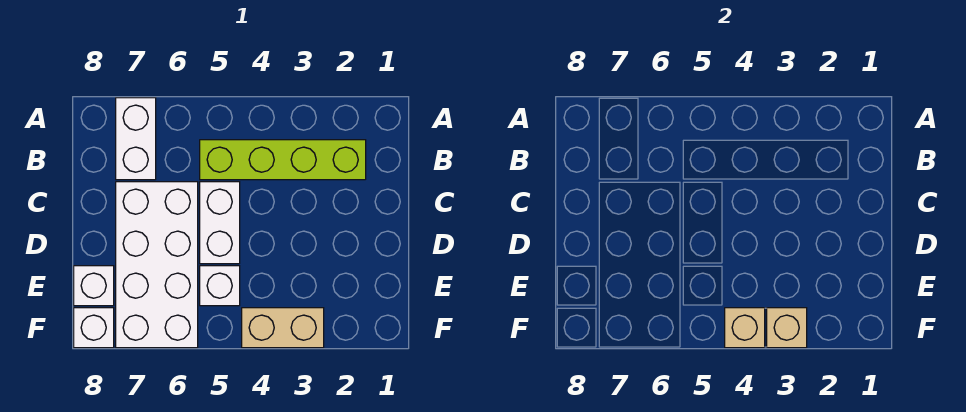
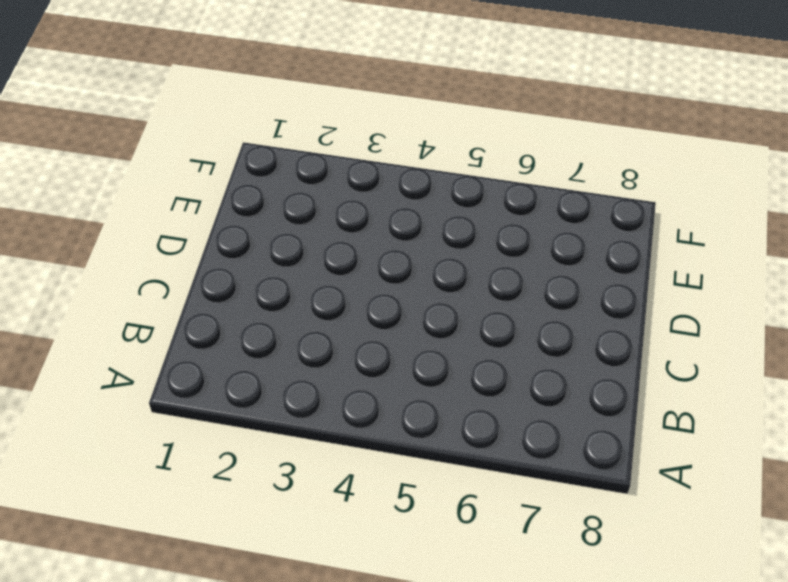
none -> white brick A7:B7 level 1
none -> lime brick B2:B5 level 1

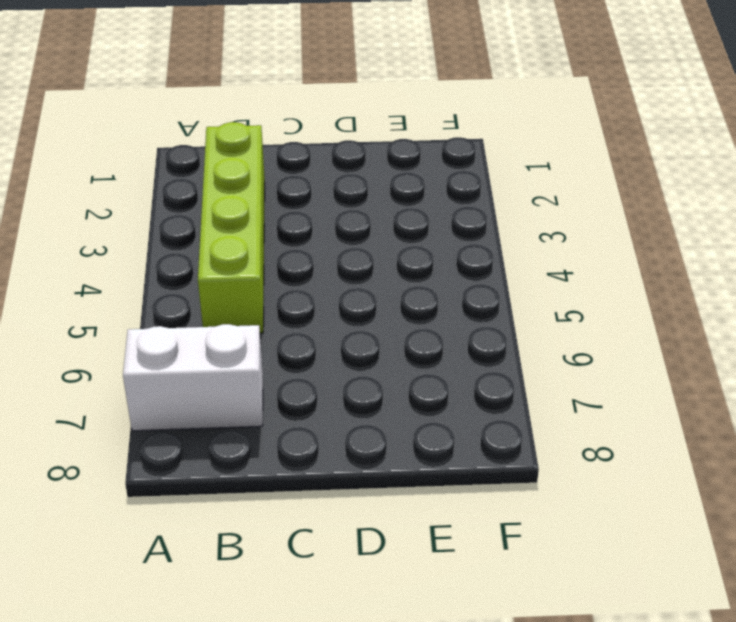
none -> white brick C5:D5 level 1
none -> white brick C6:F7 level 1

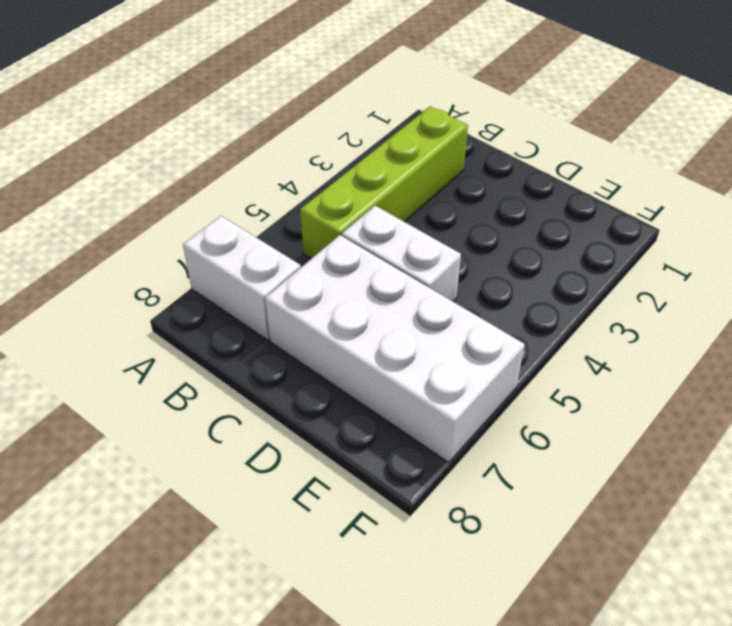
none -> white brick E5 level 1
none -> white brick E8 level 1

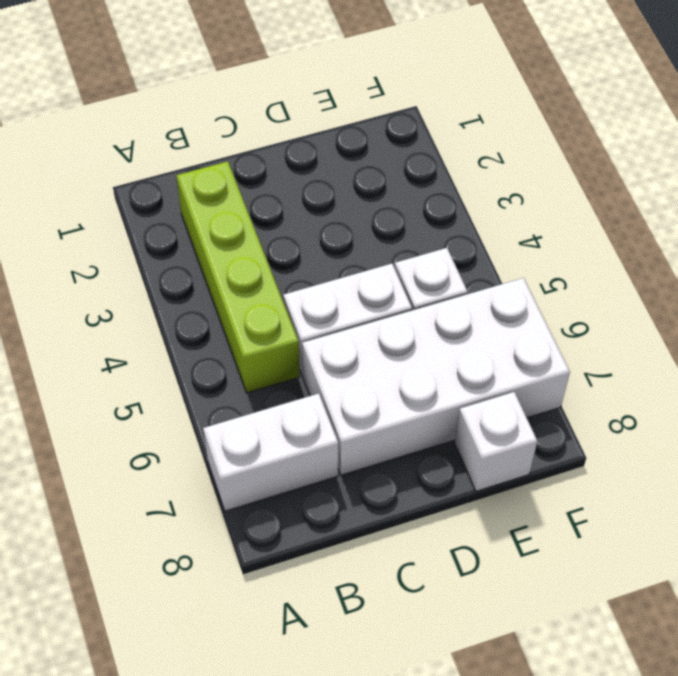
none -> tan brick F3:F4 level 1
none -> white brick F8 level 1

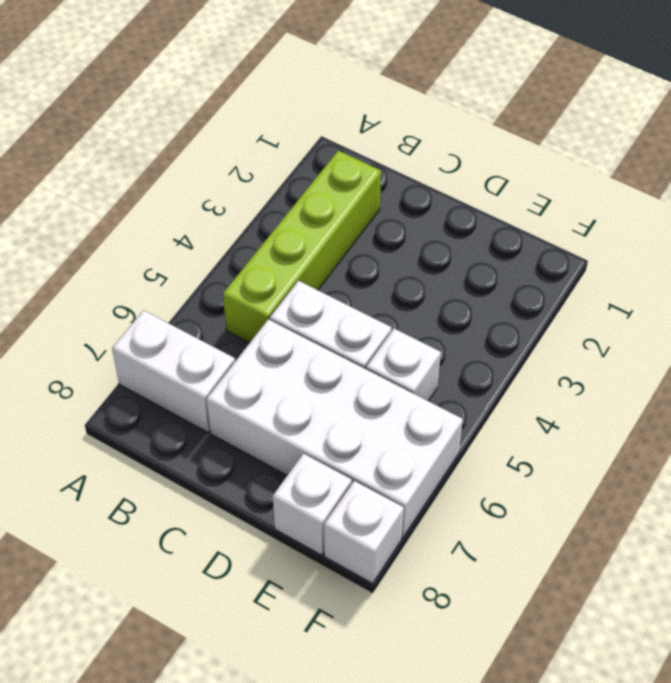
none -> tan brick F3:F4 level 1
none -> tan brick F3 level 2

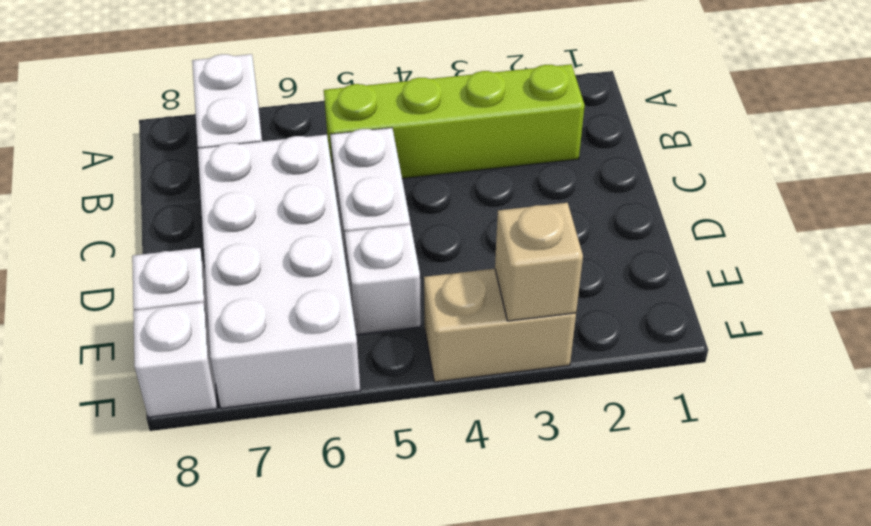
none -> tan brick F4 level 2

